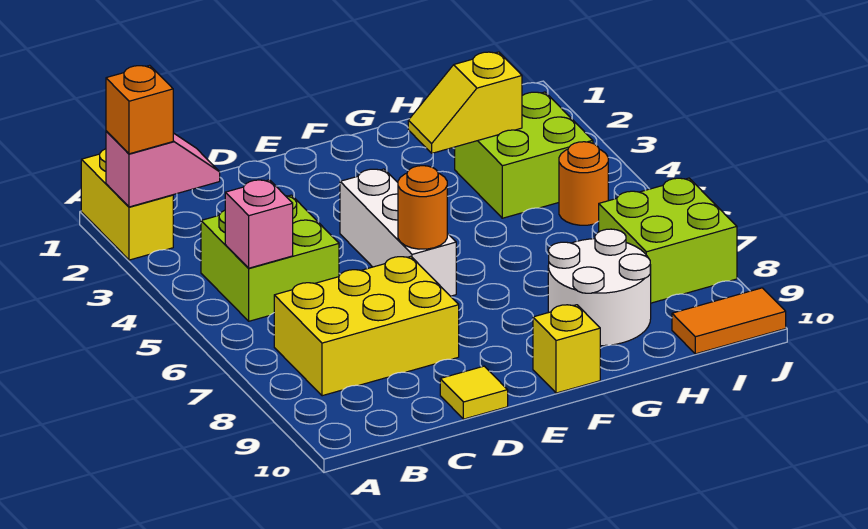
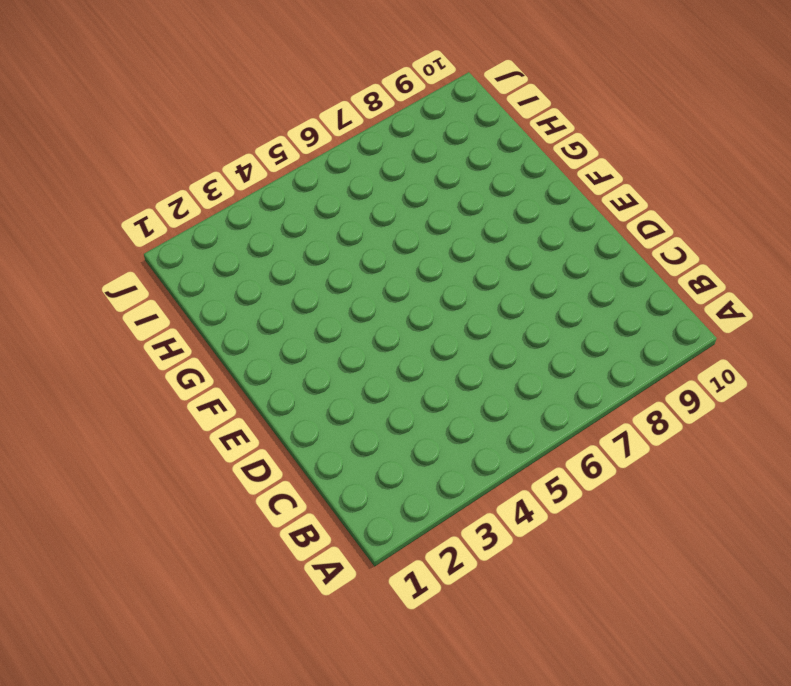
none -> yellow brick A1:A2 level 1
none -> lime brick B4:C5 level 1
none -> yellow brick B7:D8 level 1

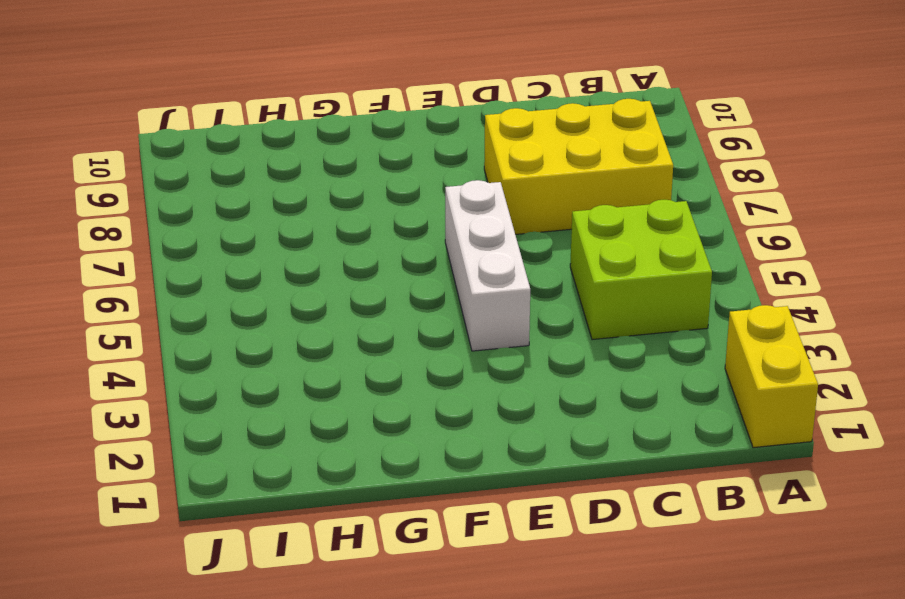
none -> yellow tile D10 level 1
none -> yellow brick F10 level 1
none -> white round brick G8:H9 level 1

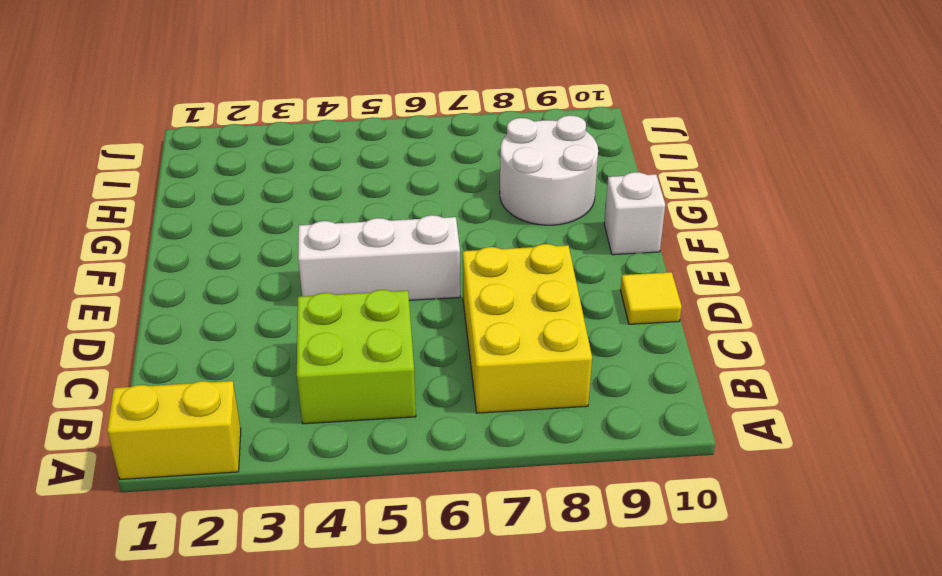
white brick F10 level 1 -> yellow brick F10 level 1
none -> lime brick H3:I4 level 1
none -> orange round brick I5 level 1
none -> lime brick I7:J8 level 1

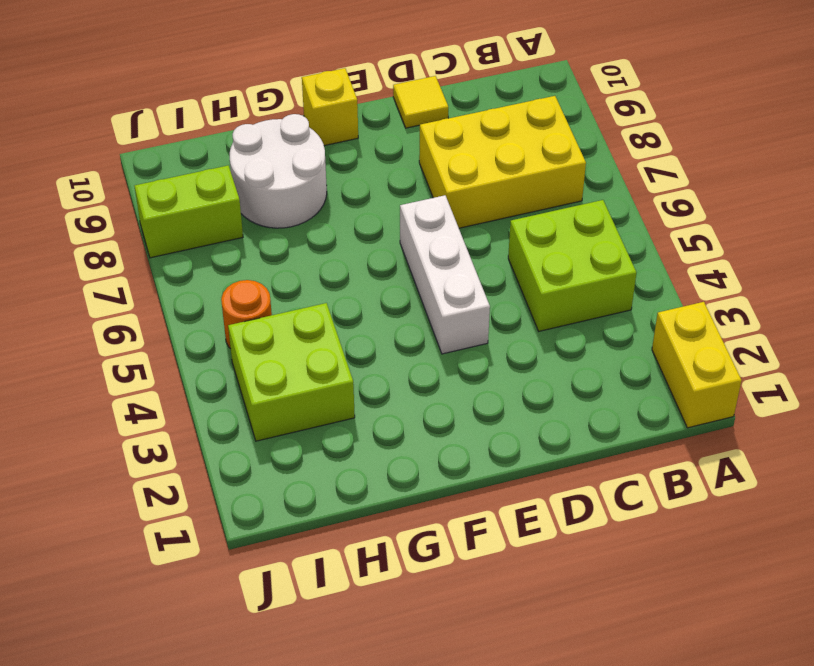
lime brick I8:J8 level 1 -> lime brick I7:J8 level 1
none -> orange tile I10:J10 level 1
none -> pink slope A2:B2 level 2 top A
none -> pink brick B5 level 2

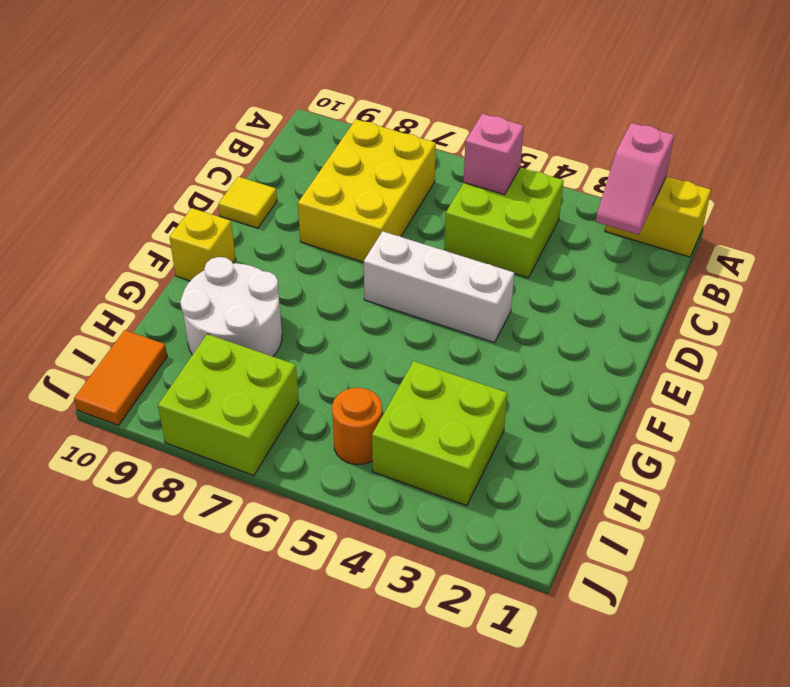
none -> orange round brick E6 level 2
none -> yellow slope G3:H3 level 2 top H
none -> orange brick A2 level 3

